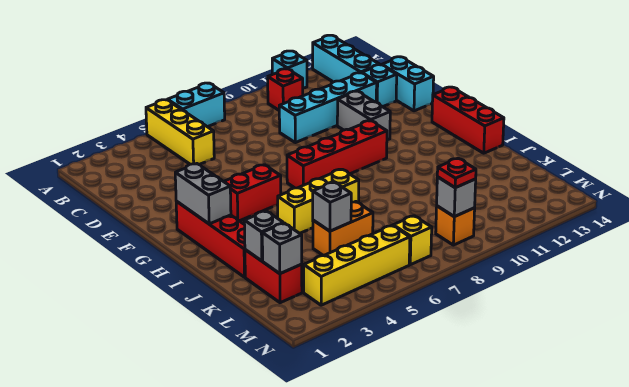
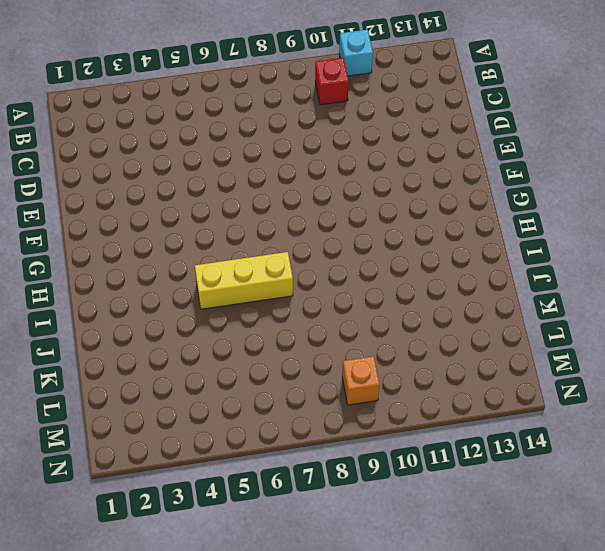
none -> yellow brick A5:C5 level 1
none -> cyan brick A6:A7 level 1
none -> cyan brick A13:C13 level 1

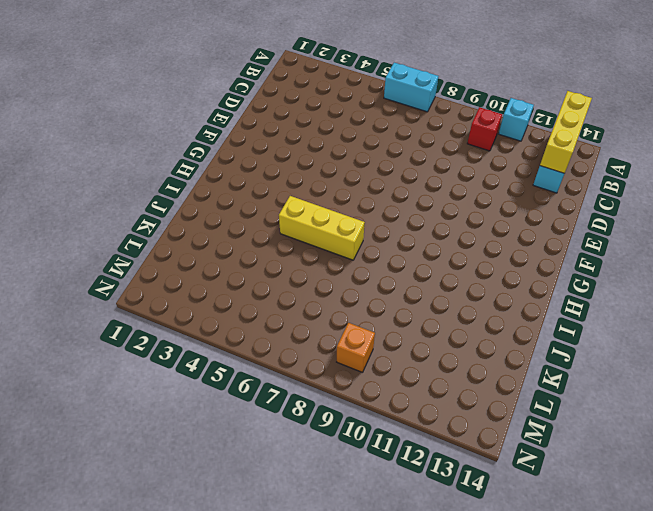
yellow brick A13:C13 level 2 -> yellow brick A5:C5 level 1
none -> cyan brick D9:D12 level 1
none -> cyan brick D13 level 1
none -> cyan brick D14:E14 level 1

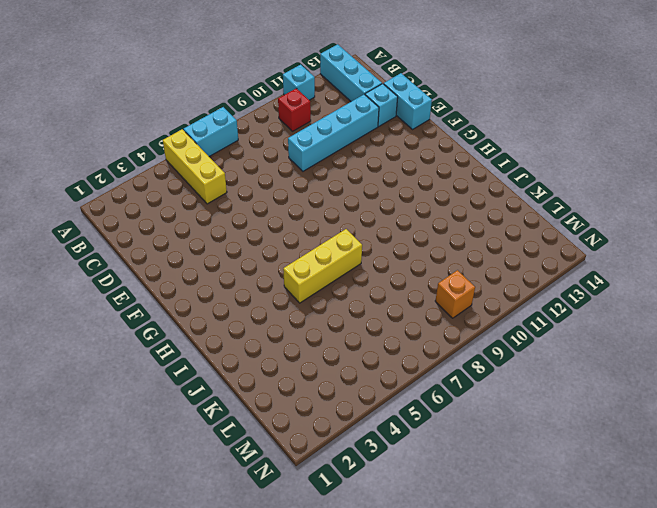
none -> grey brick E11:F11 level 1
none -> red brick G2:J2 level 1
none -> red brick G4:G5 level 1

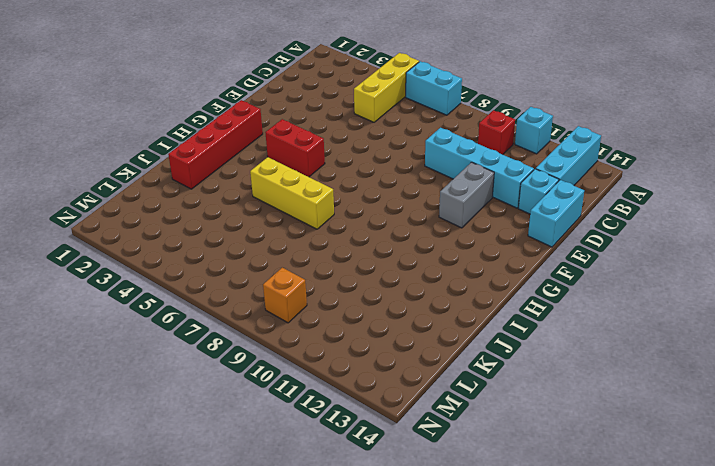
none -> red brick G7:G10 level 1
none -> red brick G14:I14 level 1
none -> red brick K2:L2 level 1

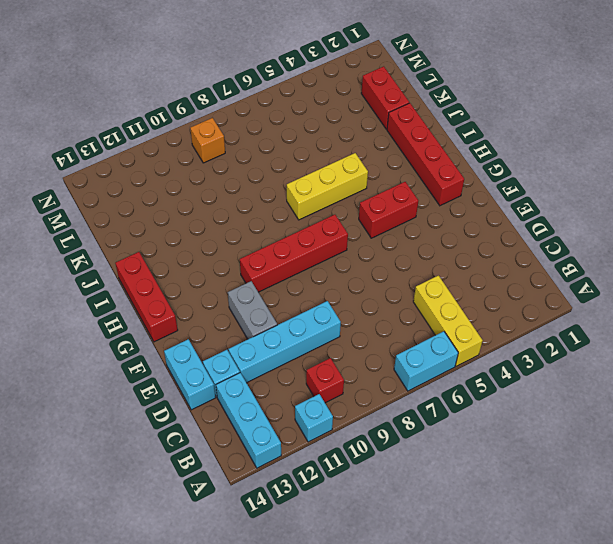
none -> orange brick K5:K6 level 1
none -> yellow brick M3:M6 level 1
none -> yellow brick M7 level 1

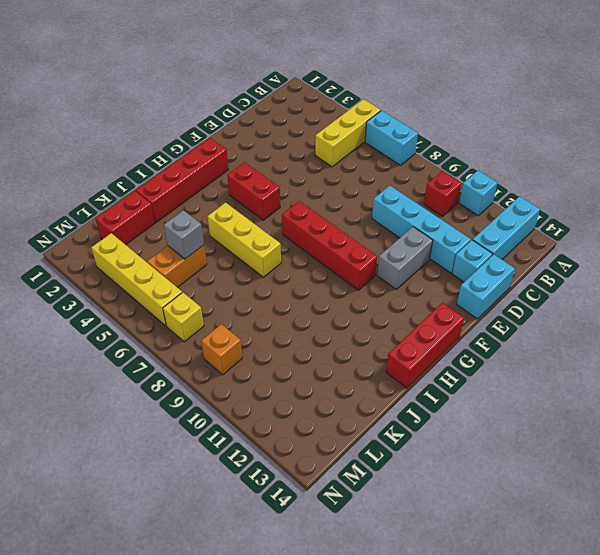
orange brick K5:L5 level 1 -> orange brick K5:K6 level 1
none -> grey brick G2:H2 level 2
none -> grey brick K2 level 2
none -> grey brick L2 level 2

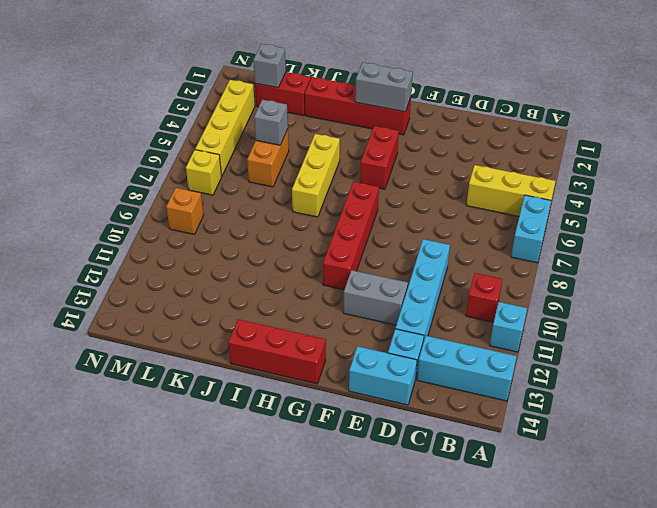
none -> grey brick K2 level 2
none -> grey brick M9 level 2
none -> red plate M9 level 3

